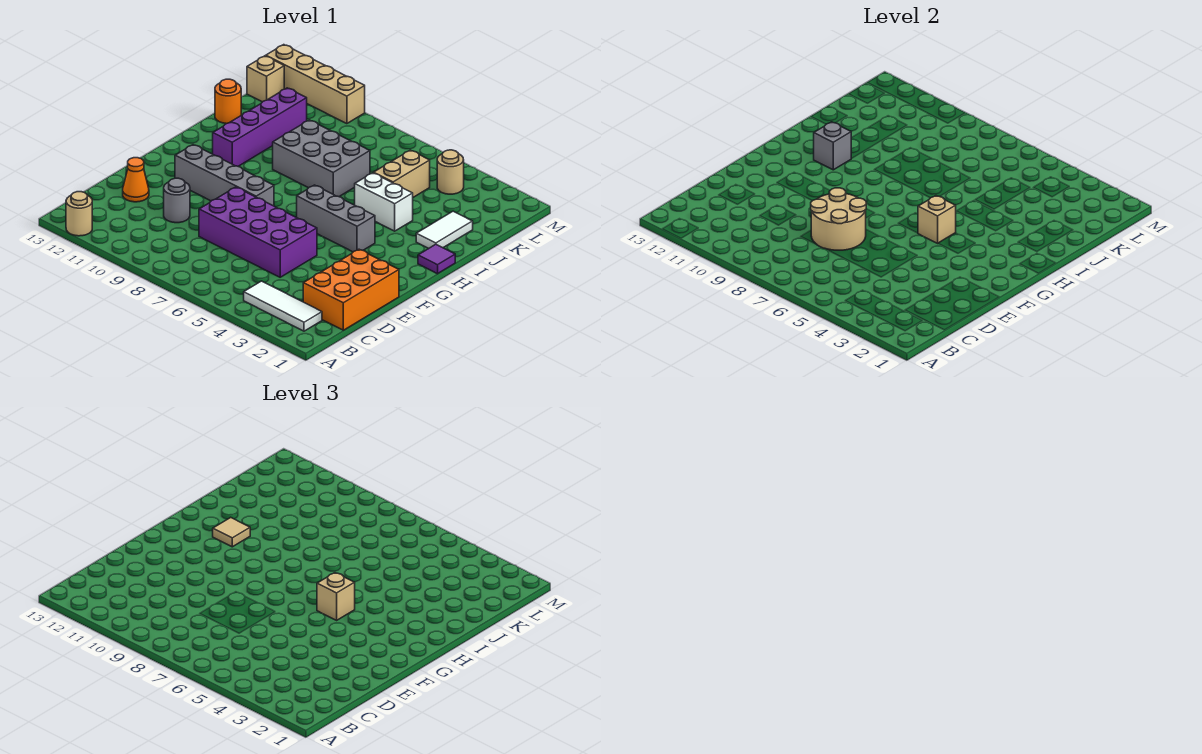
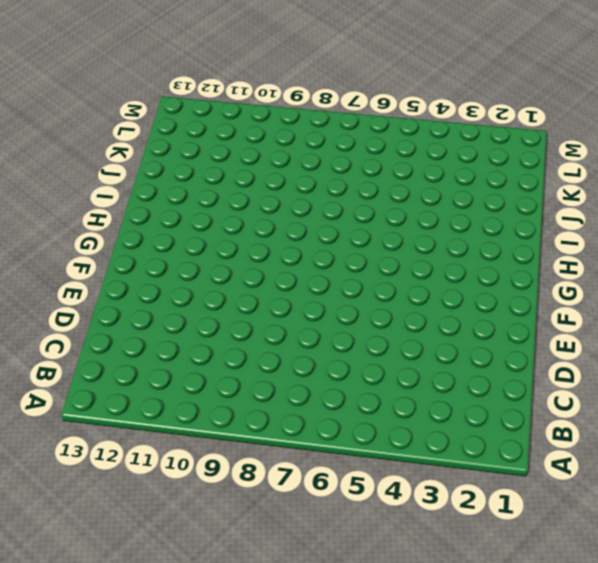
none -> tan round brick A12 level 1
none -> white tile B2:B4 level 1
none -> orange brick C1:E2 level 1

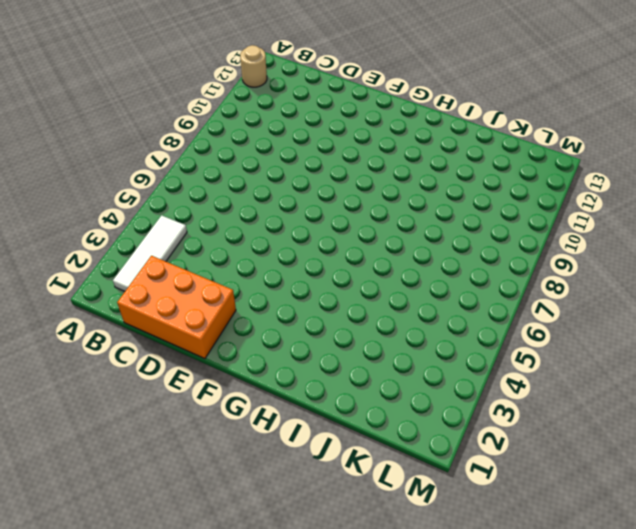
none -> purple brick D5:E8 level 1
none -> grey round brick D10 level 1
none -> orange cone D12 level 1

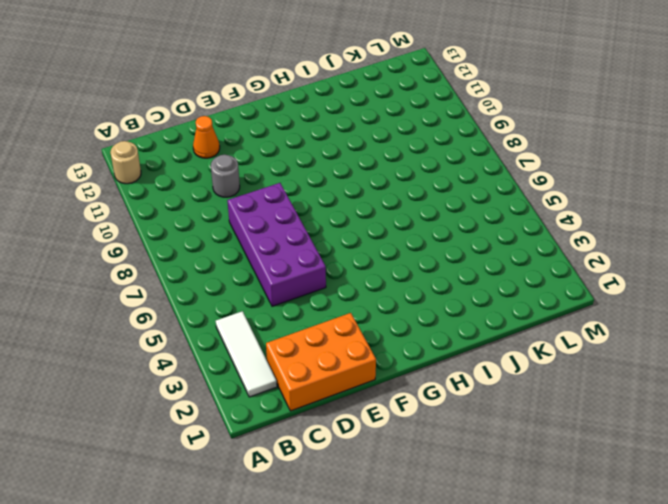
none -> grey brick F8:F11 level 1
none -> grey brick G4:G6 level 1
none -> purple tile H1 level 1

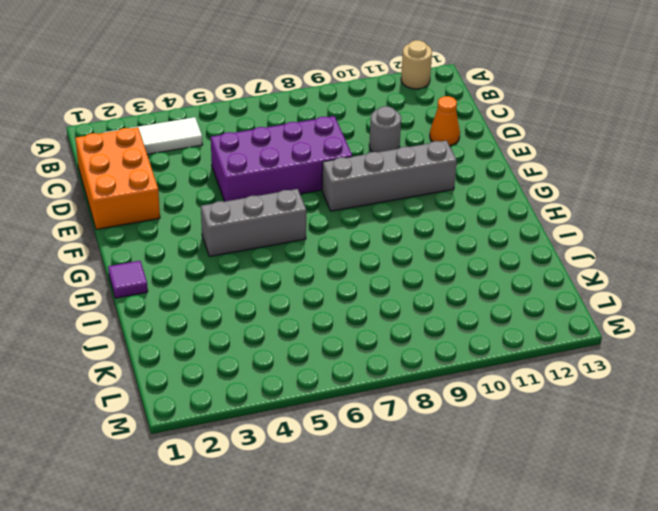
none -> purple brick H11:K11 level 1
none -> white tile I2:J2 level 1
none -> white brick I4:I5 level 1

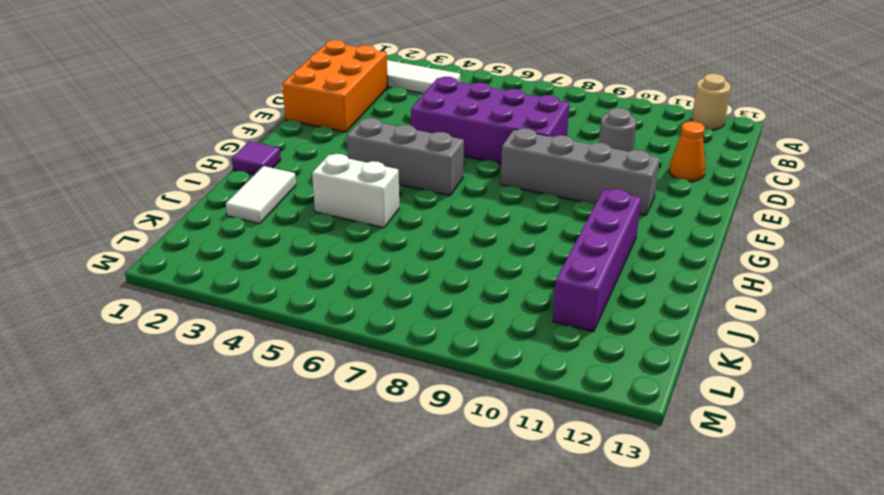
none -> grey brick I7:J9 level 1
none -> tan brick J5:K5 level 1
none -> orange round brick J13 level 1

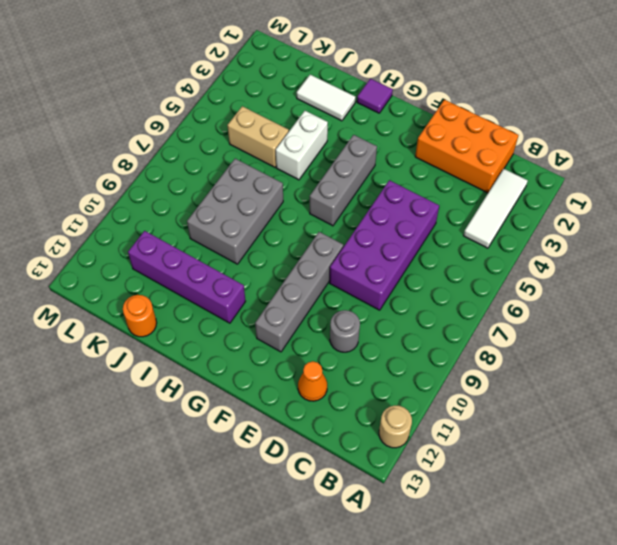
none -> tan round brick L4 level 1
none -> tan brick L13 level 1
none -> tan brick M10:M13 level 1

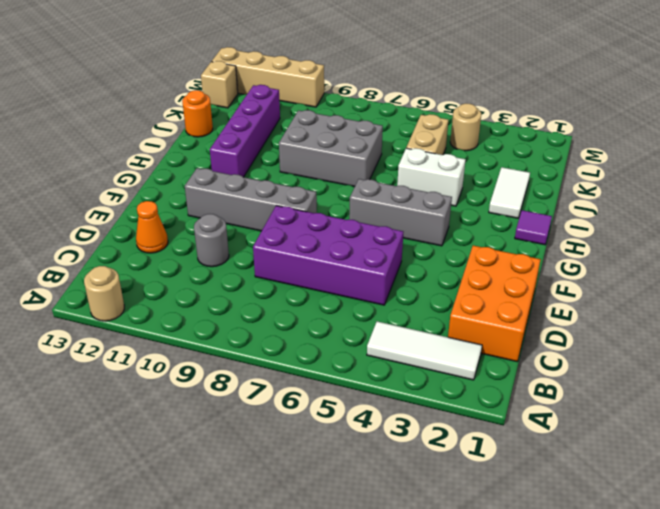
none -> tan round brick D7:E8 level 2
none -> tan brick G5 level 2
none -> grey brick H11 level 2

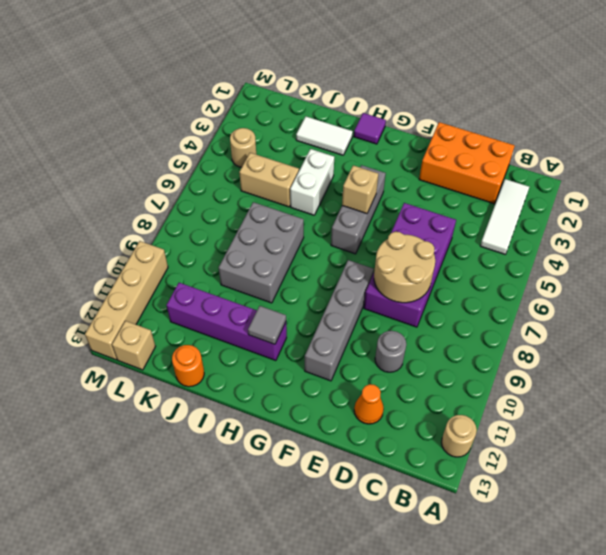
grey tile H11 level 2 -> grey brick H11 level 2
none -> tan brick G5 level 3
none -> tan tile H11 level 3

